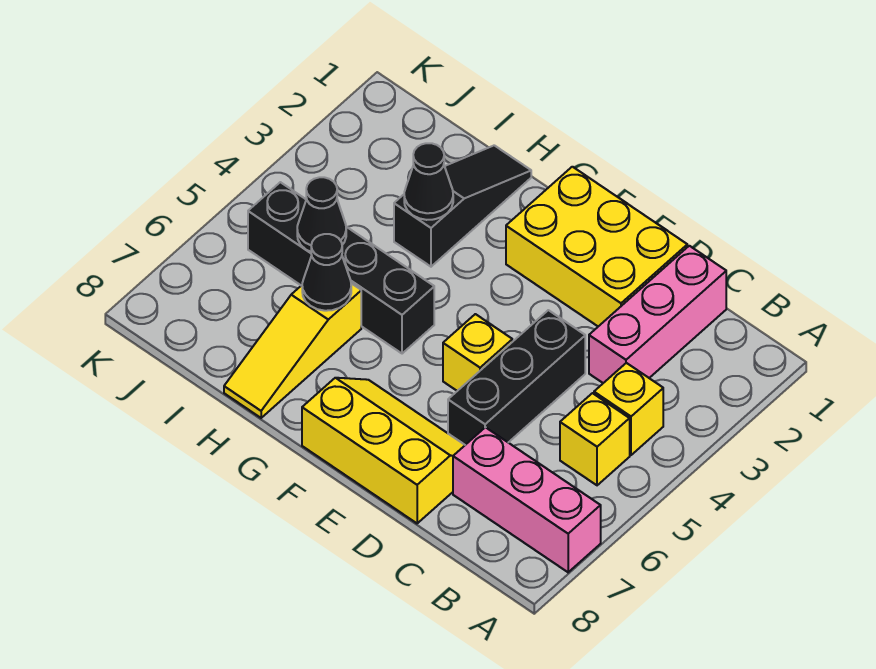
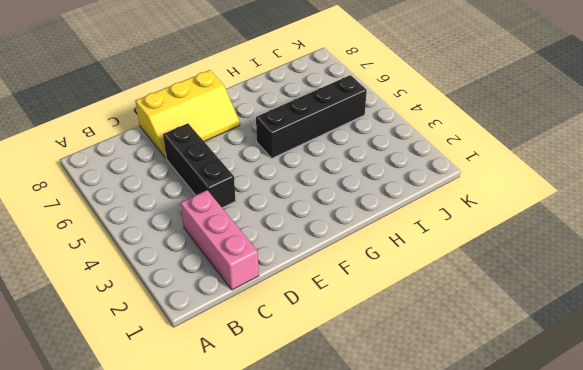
none -> pink brick A7:C7 level 1
none -> yellow brick B4 level 1
none -> yellow brick B5 level 1

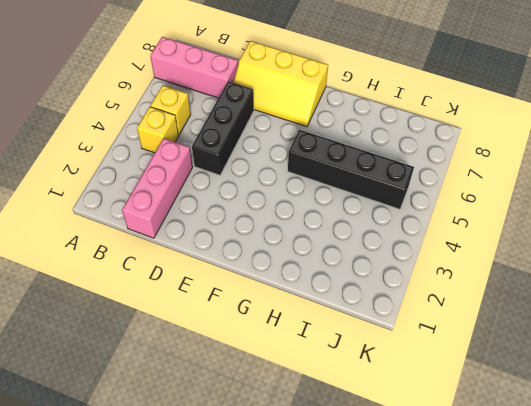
none -> yellow brick D1:F2 level 1
none -> yellow brick E5 level 1
none -> black slope H1:H3 level 1 top 3

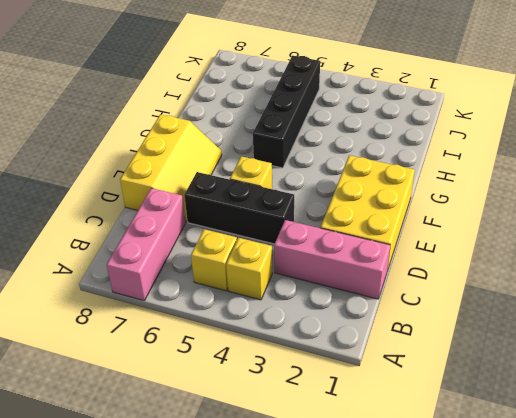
none -> black slope H1:H3 level 1 top 3
none -> yellow slope H6:H8 level 1 top 6
none -> black cone H3 level 2

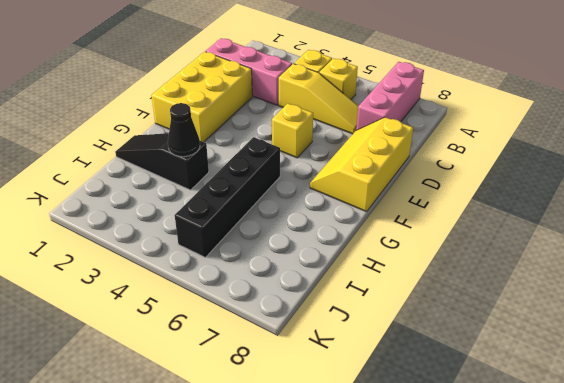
yellow slope C4:C6 level 1 top 4 -> yellow slope H6:H8 level 1 top 6
none -> black brick D4:D6 level 1
none -> black cone H6 level 2
none -> black cone I5 level 2

